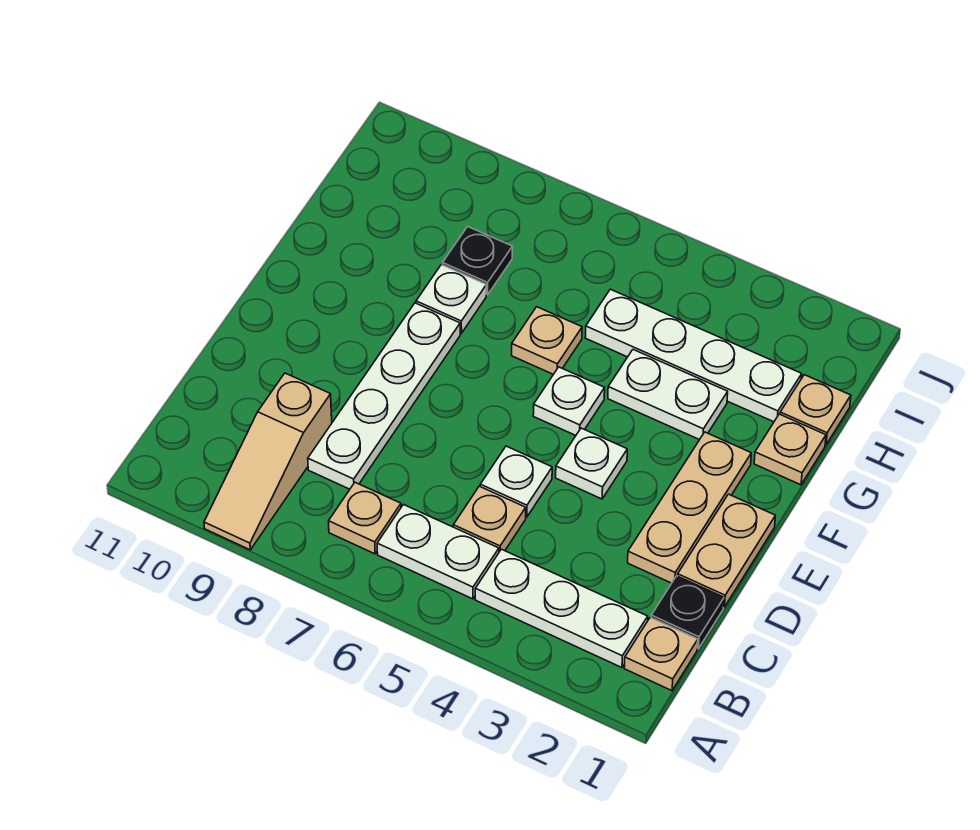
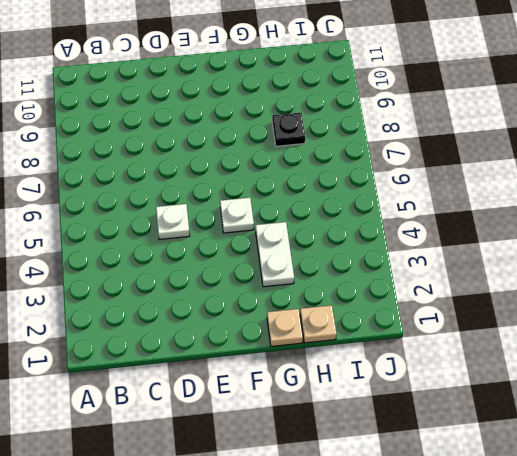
none -> tan slope A9:C9 level 1 top C
none -> tan plate B1 level 1
none -> white plate B2:B4 level 1

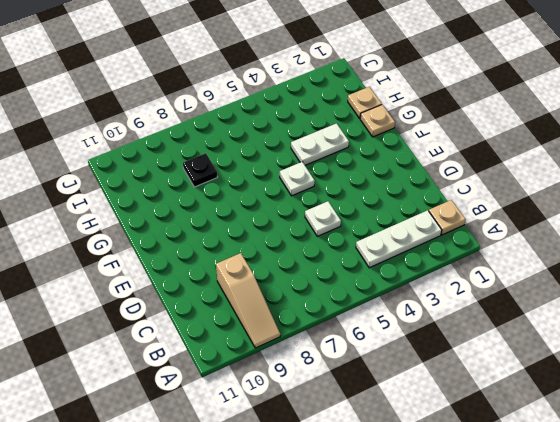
none -> white plate B5:B6 level 1
none -> tan plate B7 level 1
none -> black plate C1 level 1

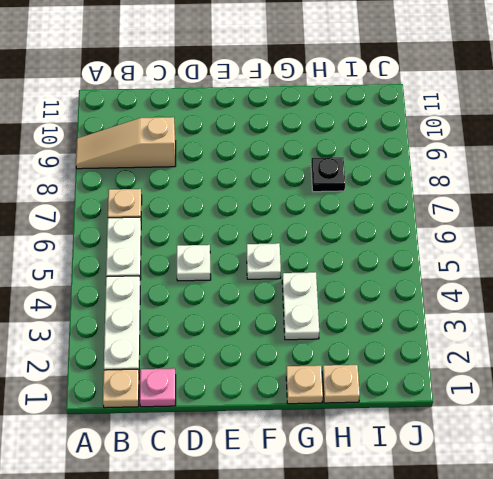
pink plate C1 level 1 -> black plate C1 level 1
none -> tan plate C5 level 1
none -> white plate C8:F8 level 1
none -> tan plate D1:E1 level 1

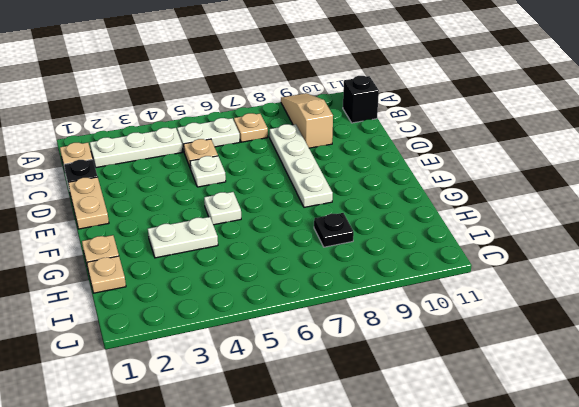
black brick B11 level 1 -> none
none -> tan plate D2:F2 level 1
none -> white plate E4 level 1
none -> tan plate G6 level 1

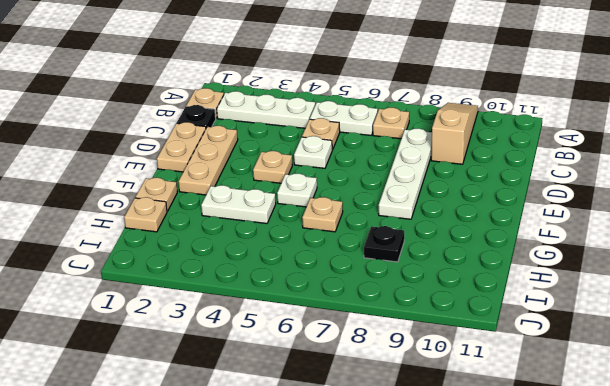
tan plate E4 level 1 -> white plate E4 level 1
none -> white plate G8 level 1
none -> white plate H2:H5 level 1

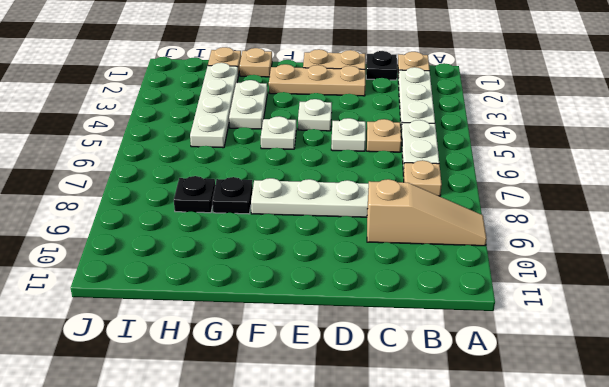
black plate G8 level 1 -> white plate G8 level 1
none -> tan plate G6 level 1

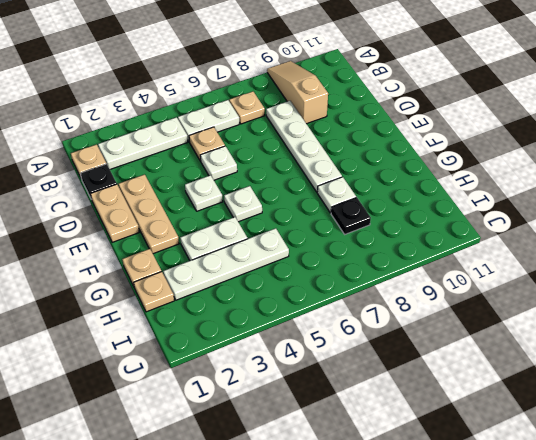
none -> tan plate G6 level 1

